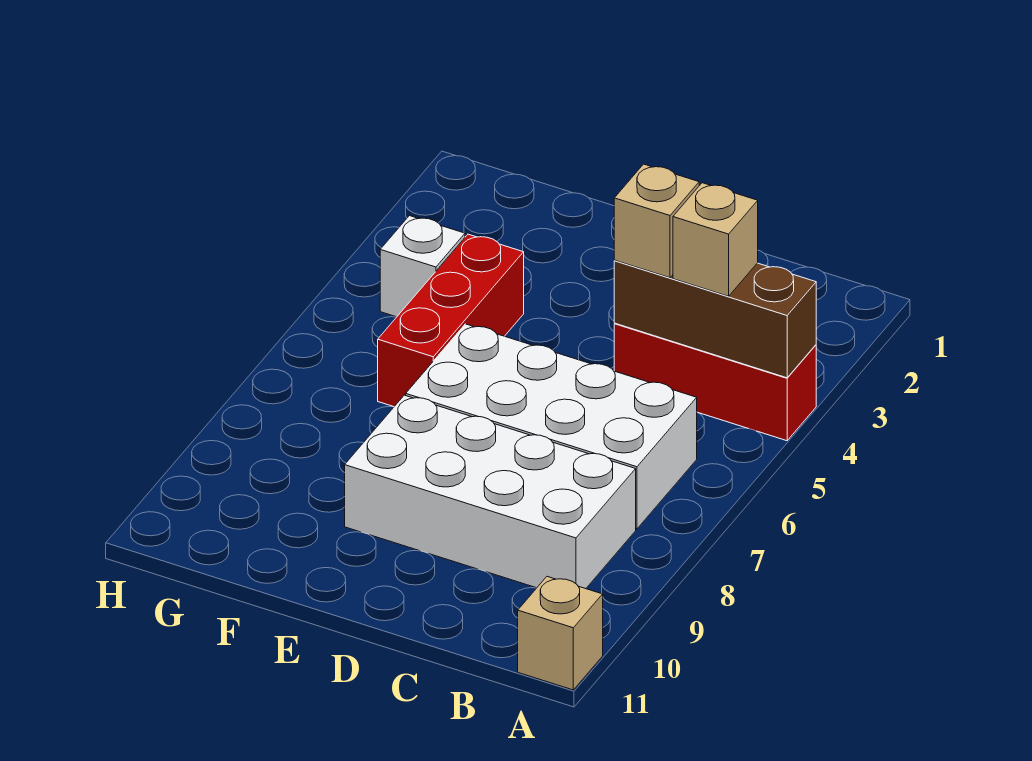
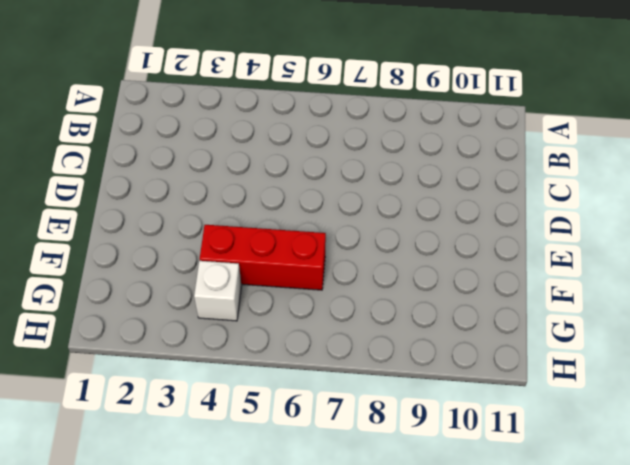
none -> red brick A4:C4 level 1
none -> tan brick A11 level 1

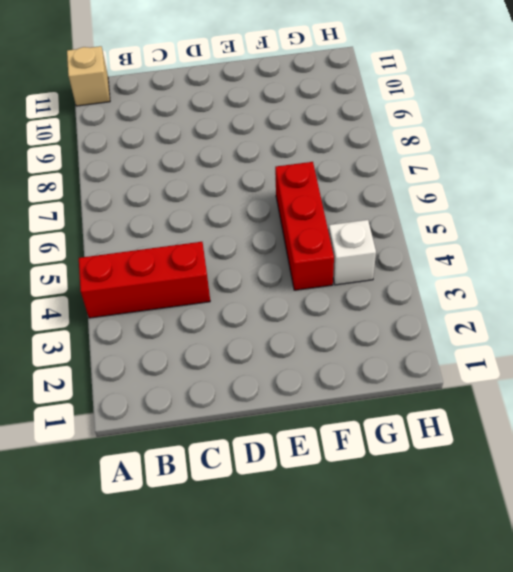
none -> white brick B6:E7 level 1
none -> white brick B8:E9 level 1

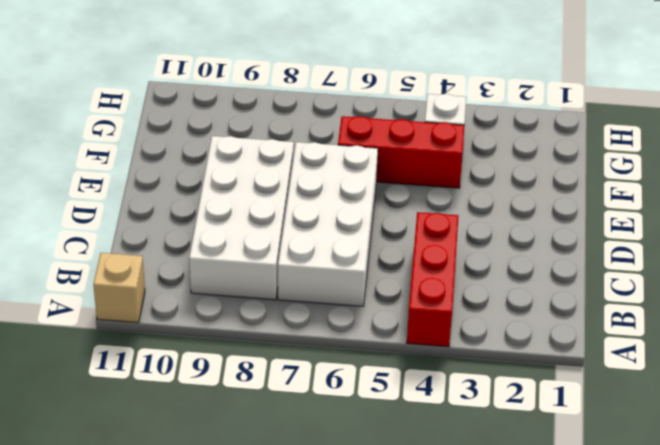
none -> brown brick A4:C4 level 2
none -> tan brick B4 level 3

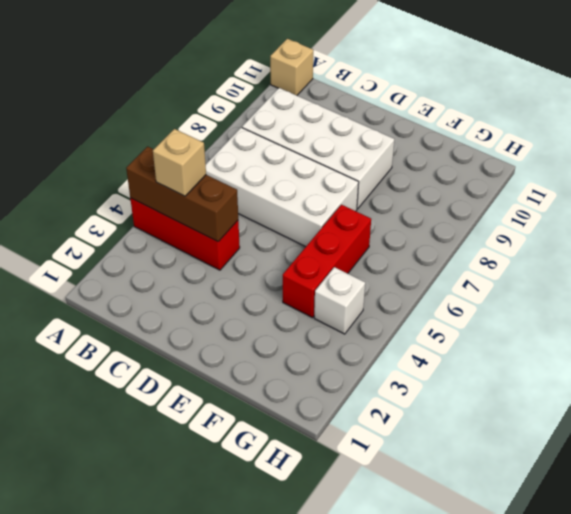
none -> tan brick C4 level 3

